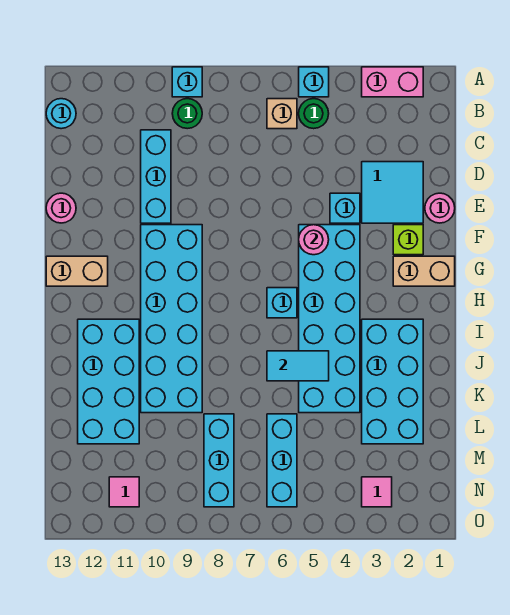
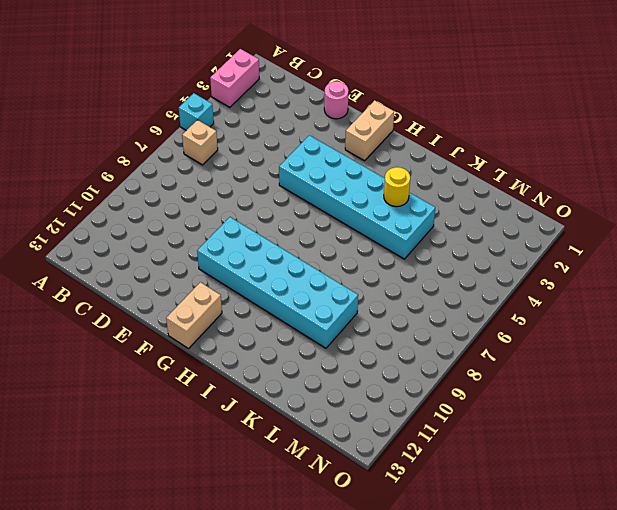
yellow round brick J4 level 2 -> none
none -> cyan brick A9 level 1
none -> green round brick B5 level 1
none -> green round brick B9 level 1

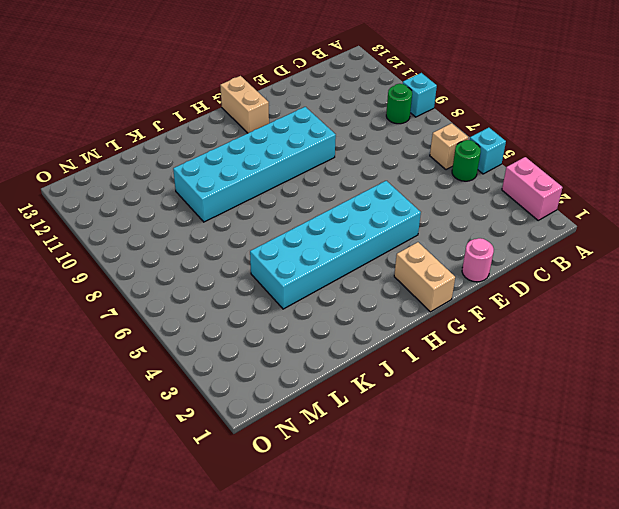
none -> cyan round brick B13 level 1
none -> cyan brick C10:E10 level 1
none -> cyan tile D2:E3 level 1

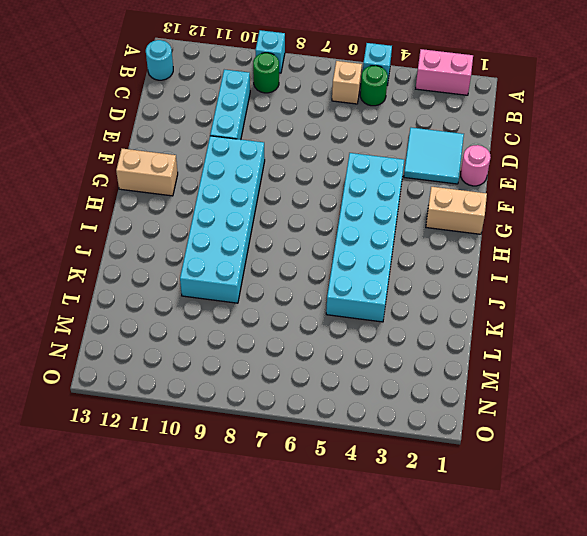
none -> cyan brick E4 level 1
none -> pink round brick E13 level 1
none -> lime brick F2 level 1

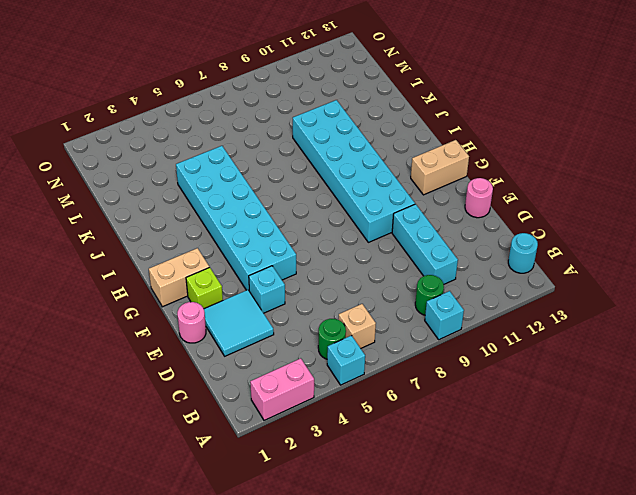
none -> cyan brick H6 level 1
none -> cyan brick I2:L3 level 1
none -> cyan brick I11:L12 level 1

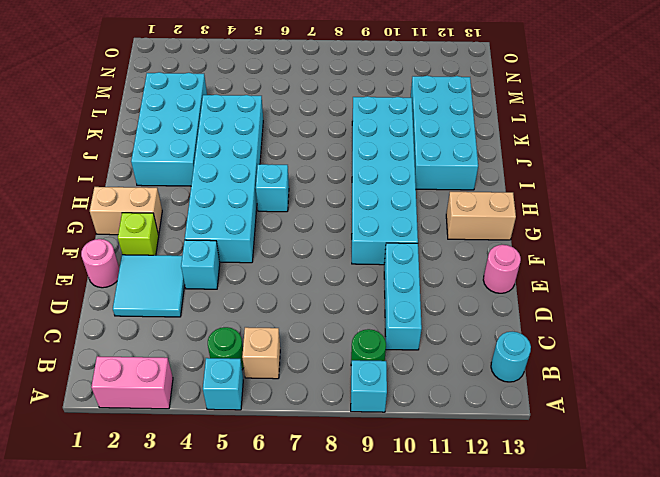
none -> cyan brick L6:N6 level 1
none -> cyan brick L8:N8 level 1
none -> pink tile N3 level 1

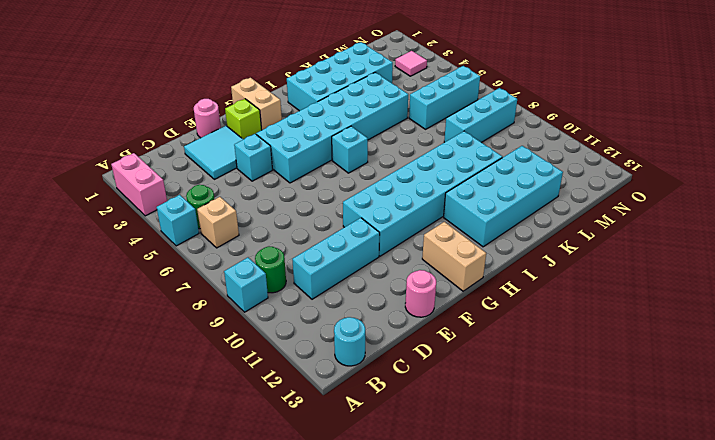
none -> pink tile N11 level 1
none -> pink round brick F5 level 2
none -> cyan tile J5:J6 level 2

